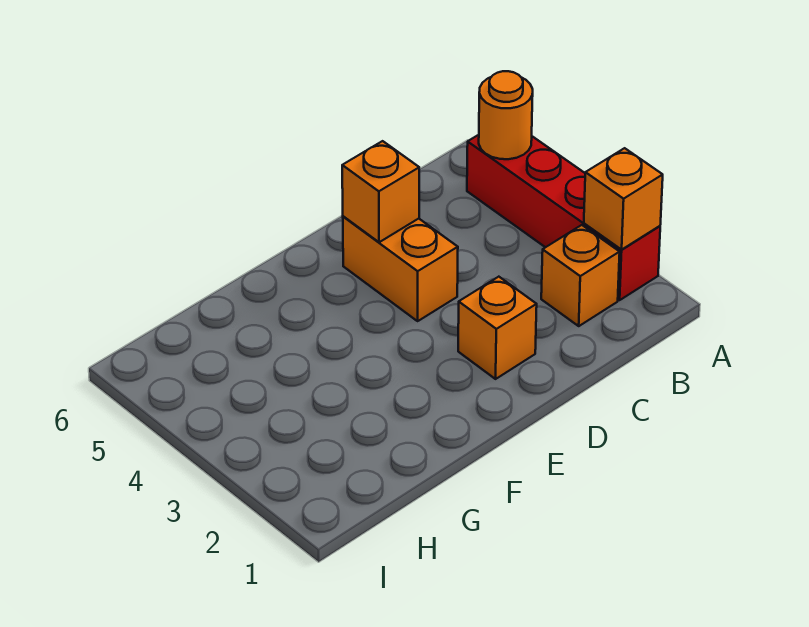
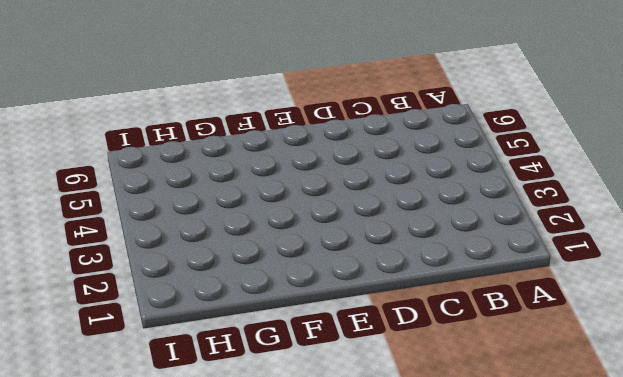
none -> red brick A2:A5 level 1
none -> orange brick B2 level 1

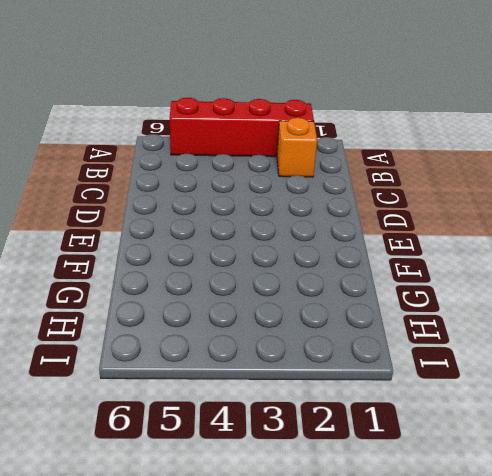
none -> orange brick D2 level 1
none -> orange brick D4:D5 level 1

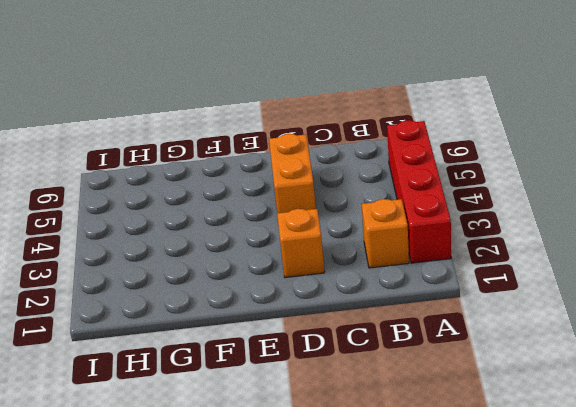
none -> orange brick A2 level 2
none -> orange round brick A5 level 2

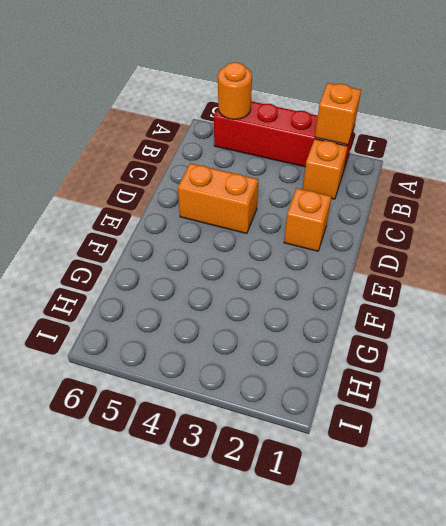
none -> orange brick D5 level 2

